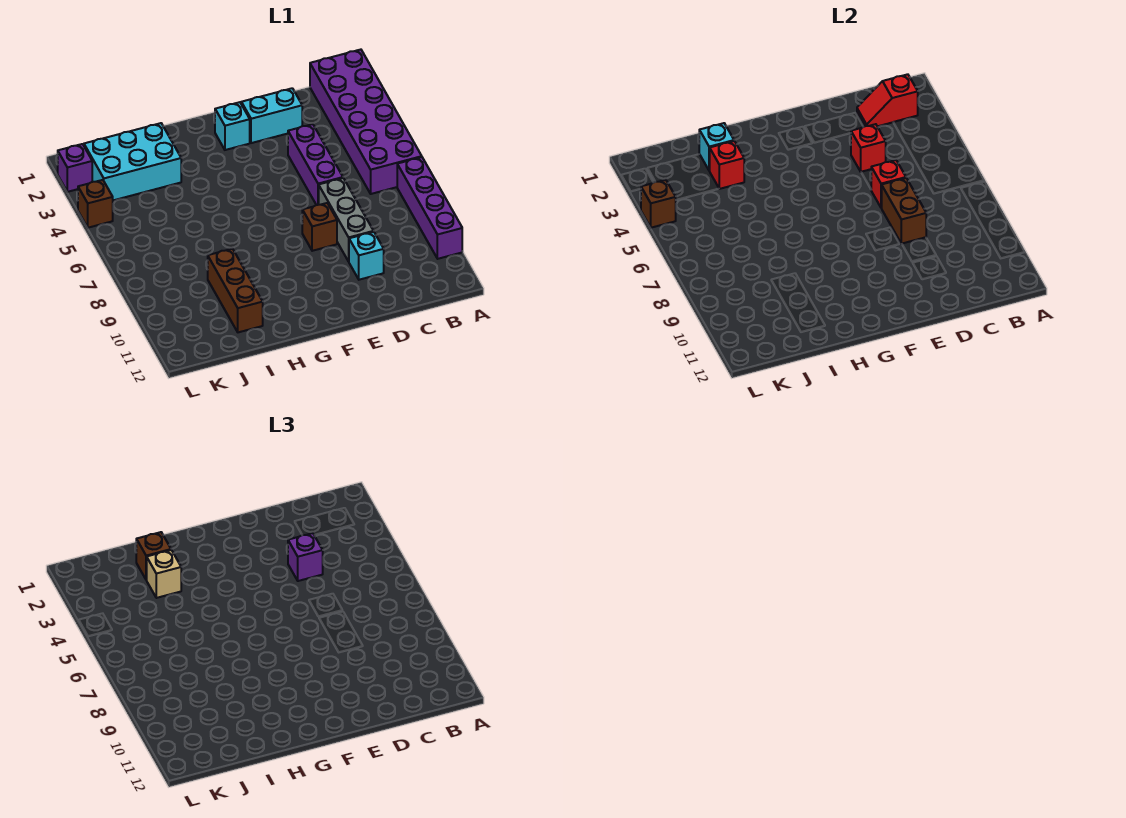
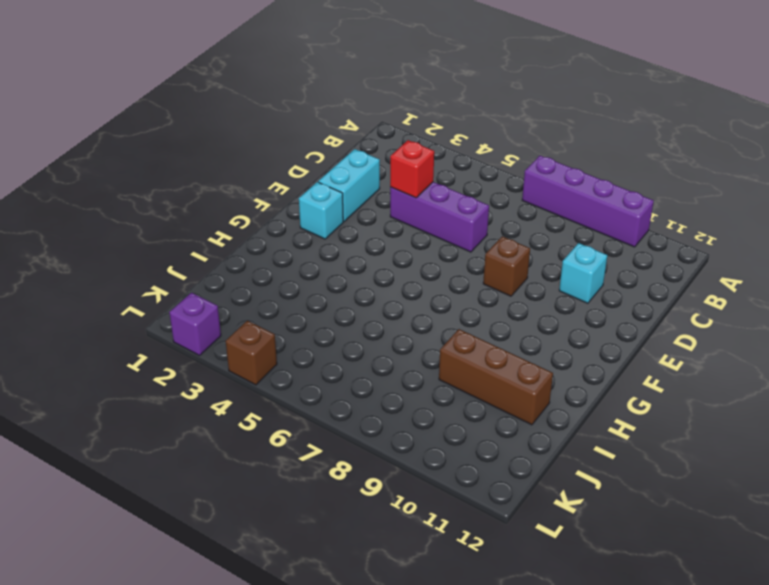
none -> purple brick A1:B6 level 1
none -> grey brick D7:D9 level 1
none -> cyan brick I2:K3 level 1

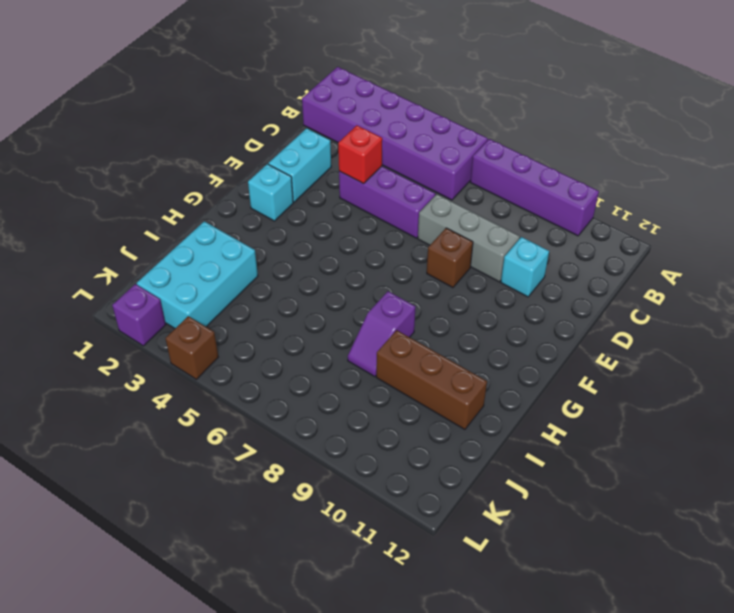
purple slope H8:I8 level 1 top H -> none
none -> red slope B2:C2 level 2 top B
none -> red brick D6 level 2
none -> brown brick D7:D8 level 2

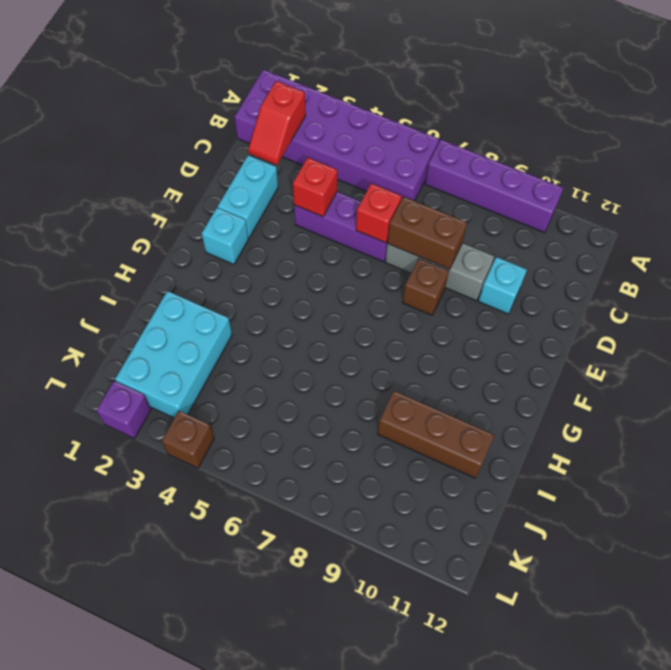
none -> cyan brick I2 level 2
none -> red brick I3 level 2
none -> brown brick L4 level 2

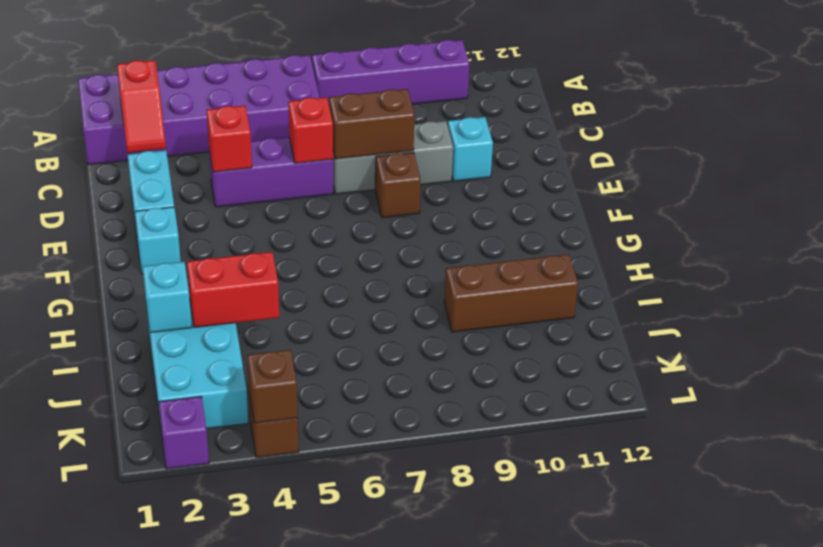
red brick I3:I4 level 2 -> red brick I3 level 2
none -> purple brick D4 level 3
none -> brown brick I2 level 3
none -> tan brick I3 level 3

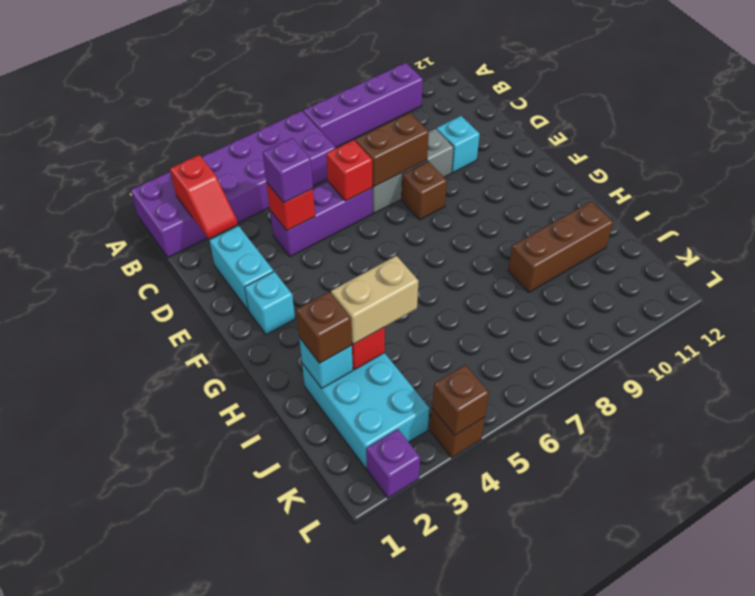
tan brick I3:I4 level 3 -> tan brick I3 level 3

